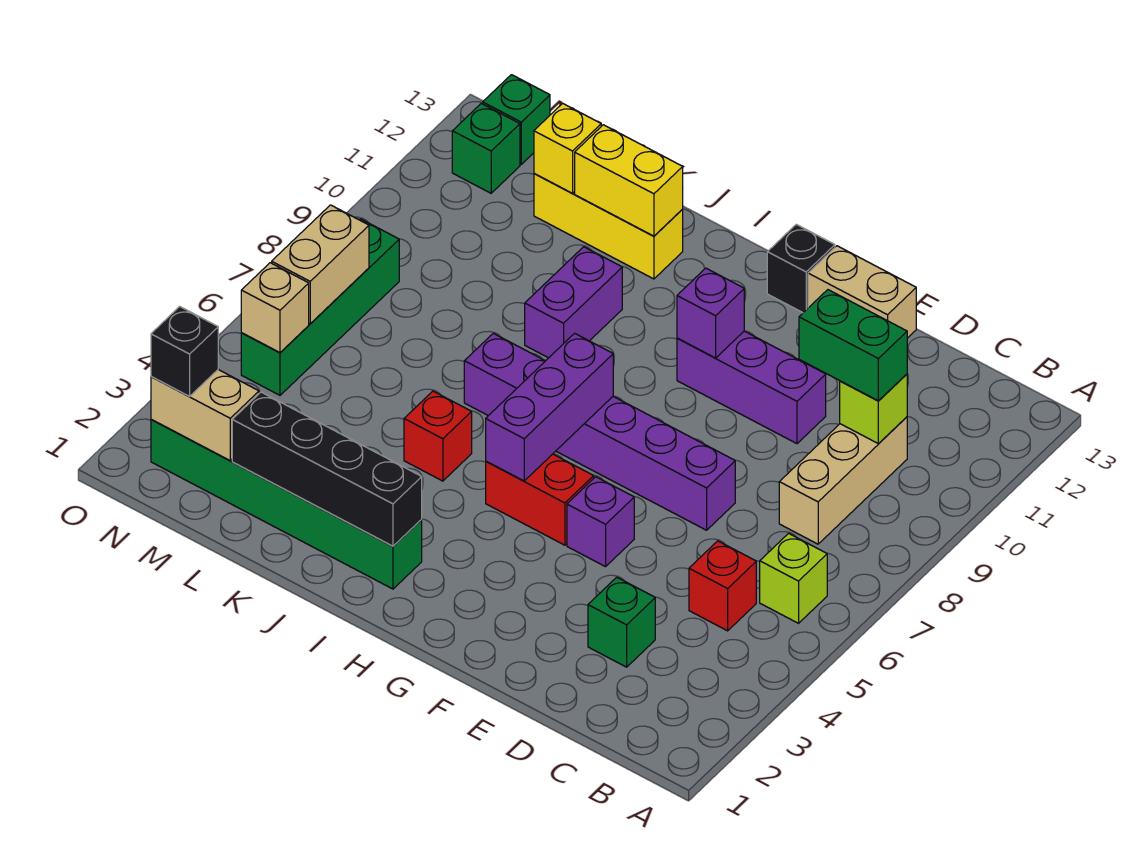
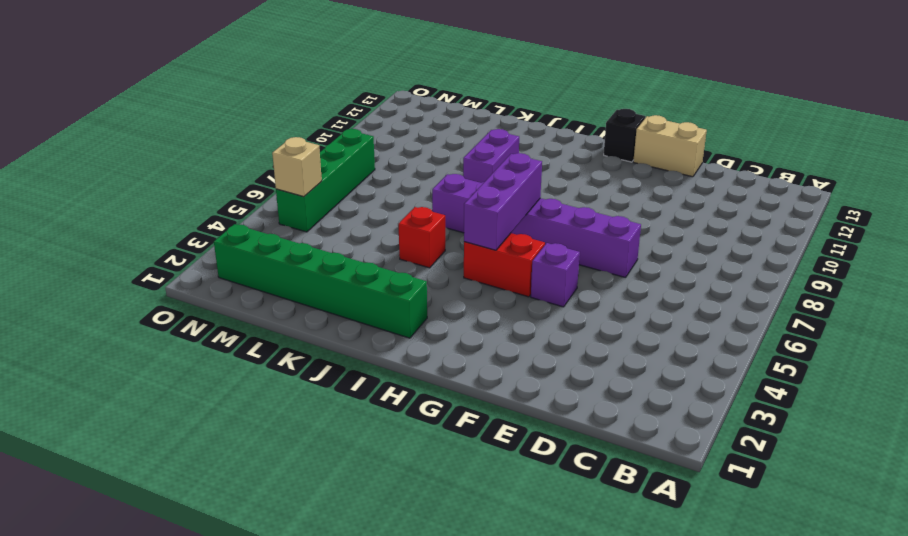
none -> lime brick B6 level 1
none -> red brick C5 level 1
none -> tan brick C8:C10 level 1

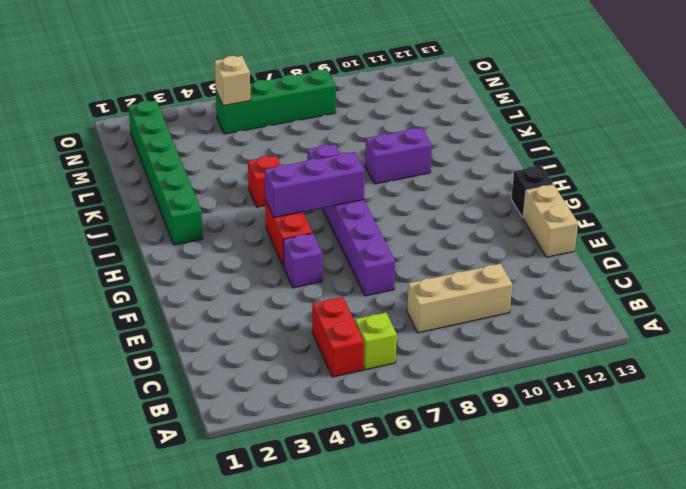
red brick B5:C5 level 1 -> red brick C5 level 1
none -> green brick D3 level 1
none -> purple brick E10:G10 level 1
none -> yellow brick J12:L12 level 1

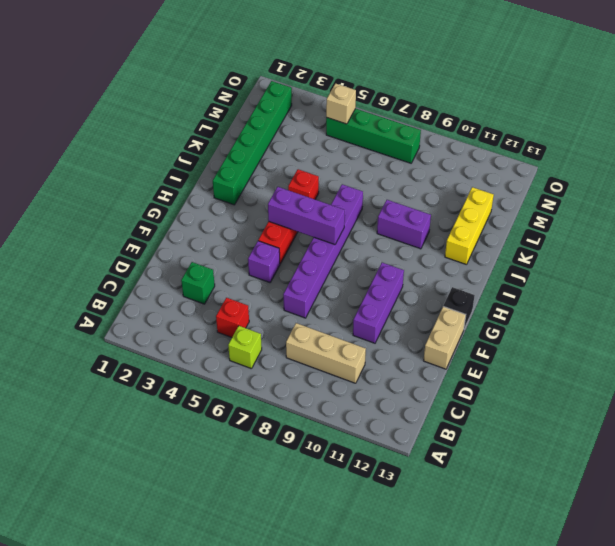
none -> green brick N12 level 1
none -> green brick N13 level 1
none -> lime brick C10 level 2

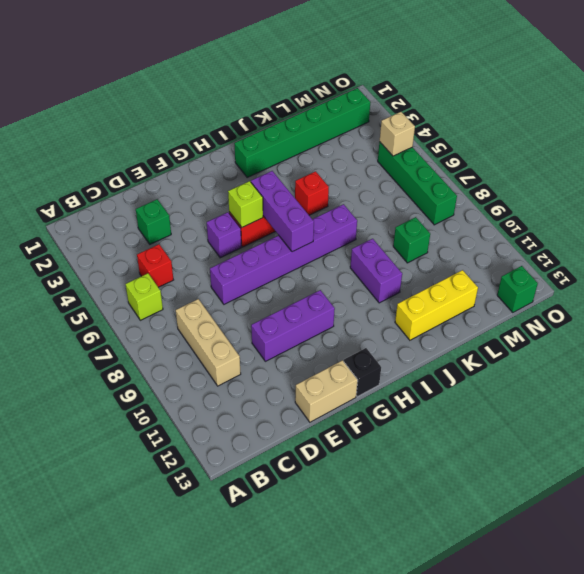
lime brick G5 level 2 -> lime brick C10 level 2
green brick L9 level 1 -> green brick N12 level 1
none -> purple brick G10 level 2
none -> black brick I2:L2 level 2
none -> yellow brick J12:K12 level 2

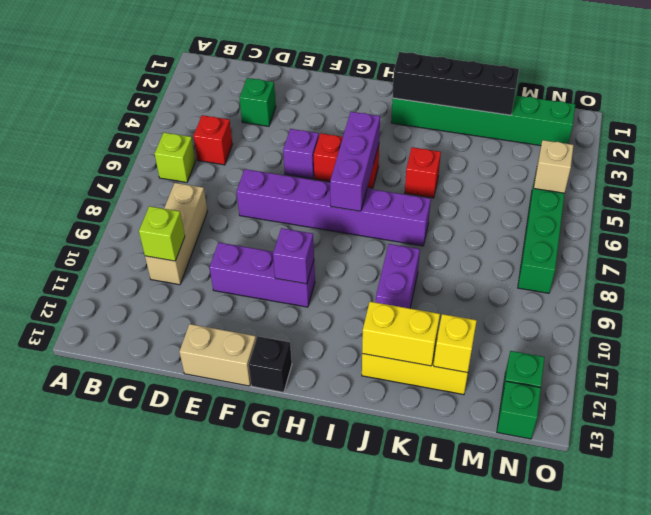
none -> tan brick M2:N2 level 2
none -> tan brick N6:N7 level 2
none -> green brick C10:D10 level 3

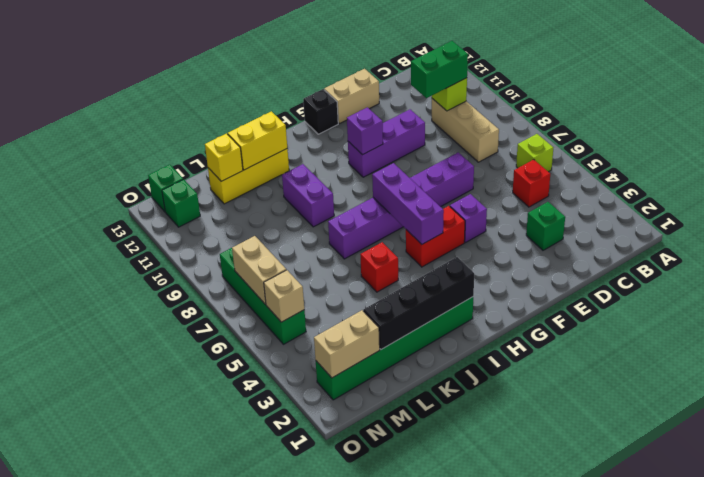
none -> black brick N2 level 3

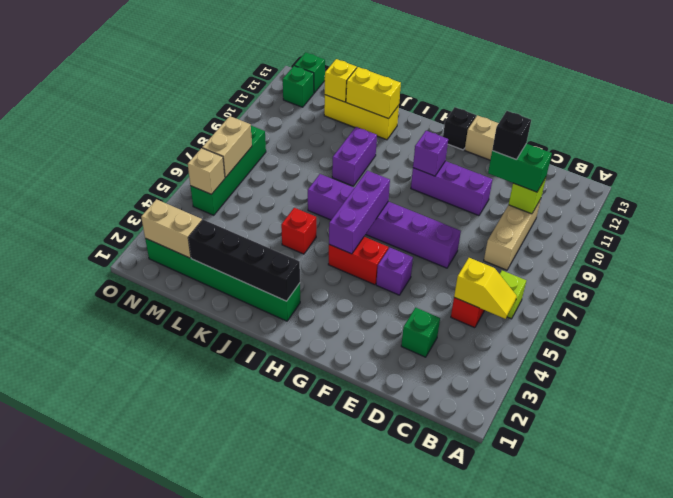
yellow slope B5:C5 level 2 top C -> none
black brick D10 level 4 -> black brick N2 level 3

